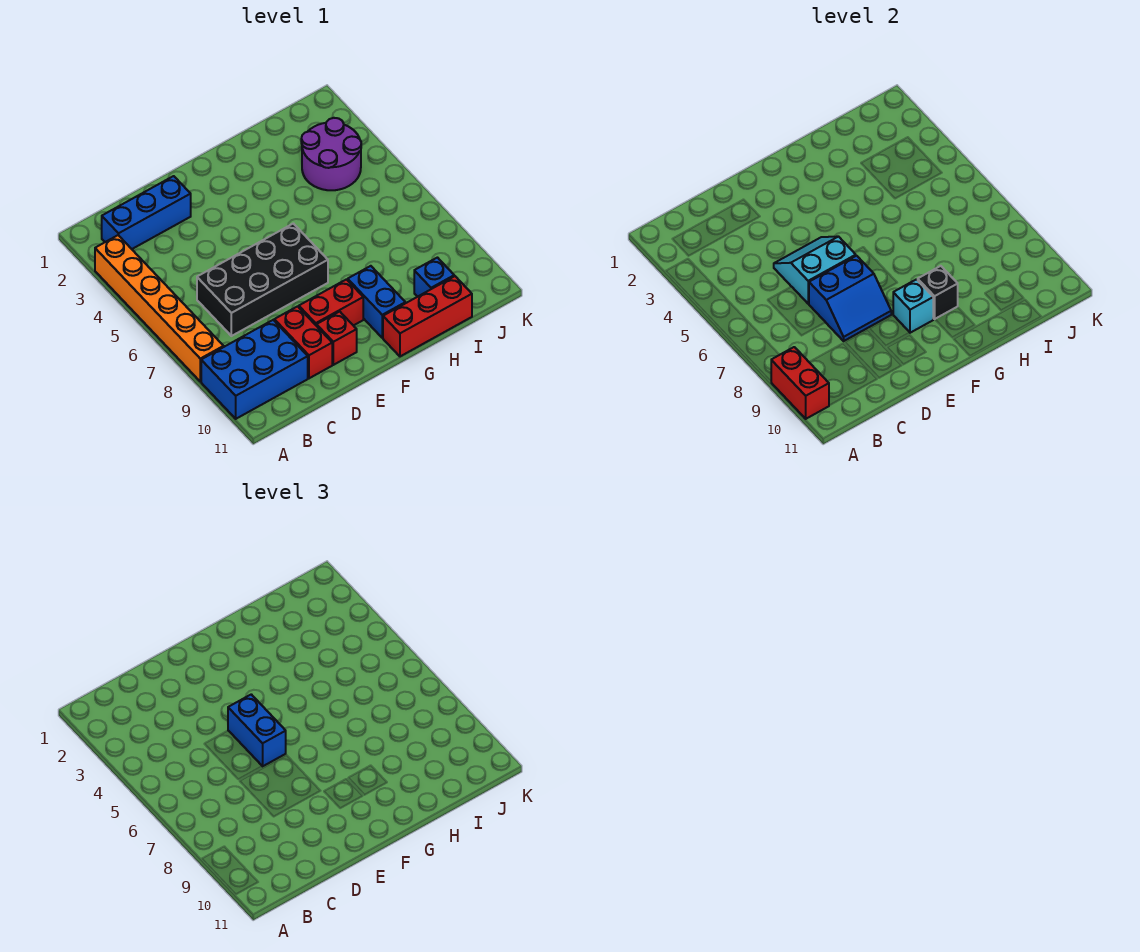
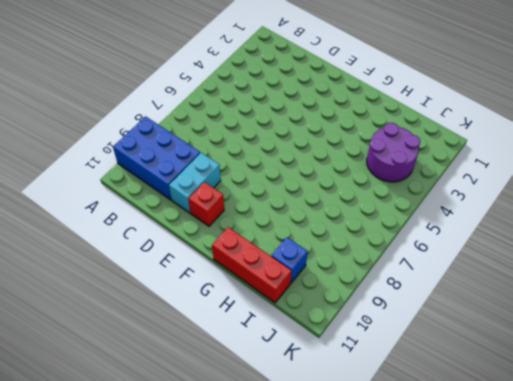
cyan brick D9:D10 level 1 -> red brick D9:D10 level 1
none -> orange brick A3:A8 level 1
none -> blue brick B2:D2 level 1
none -> black brick C6:F7 level 1

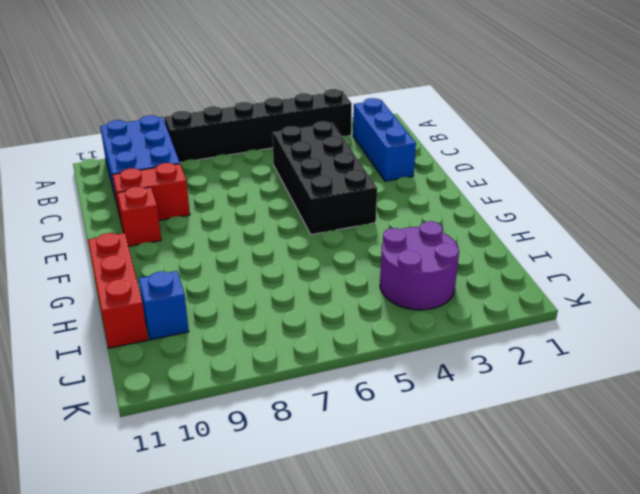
black brick A3:A8 level 1 -> orange brick A3:A8 level 1
black brick C4:F5 level 1 -> black brick C6:F7 level 1
none -> red brick E9:F9 level 1
none -> blue brick G9:G10 level 1
none -> red brick A9:A10 level 2

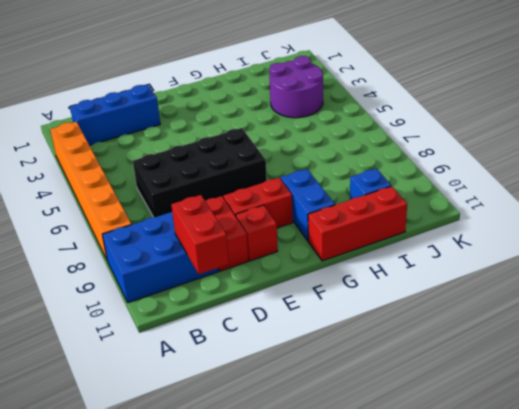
red brick C10:C11 level 2 -> red brick A9:A10 level 2
none -> cyan slope D5:E6 level 2 top 6
none -> blue slope D7:E8 level 2 top 7
none -> cyan brick F9 level 2

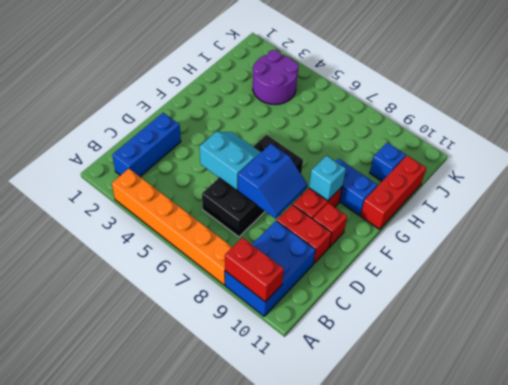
cyan slope D5:E6 level 2 top D -> cyan slope D5:E6 level 2 top 6
none -> black brick G9 level 2
none -> blue brick E5:E6 level 3

